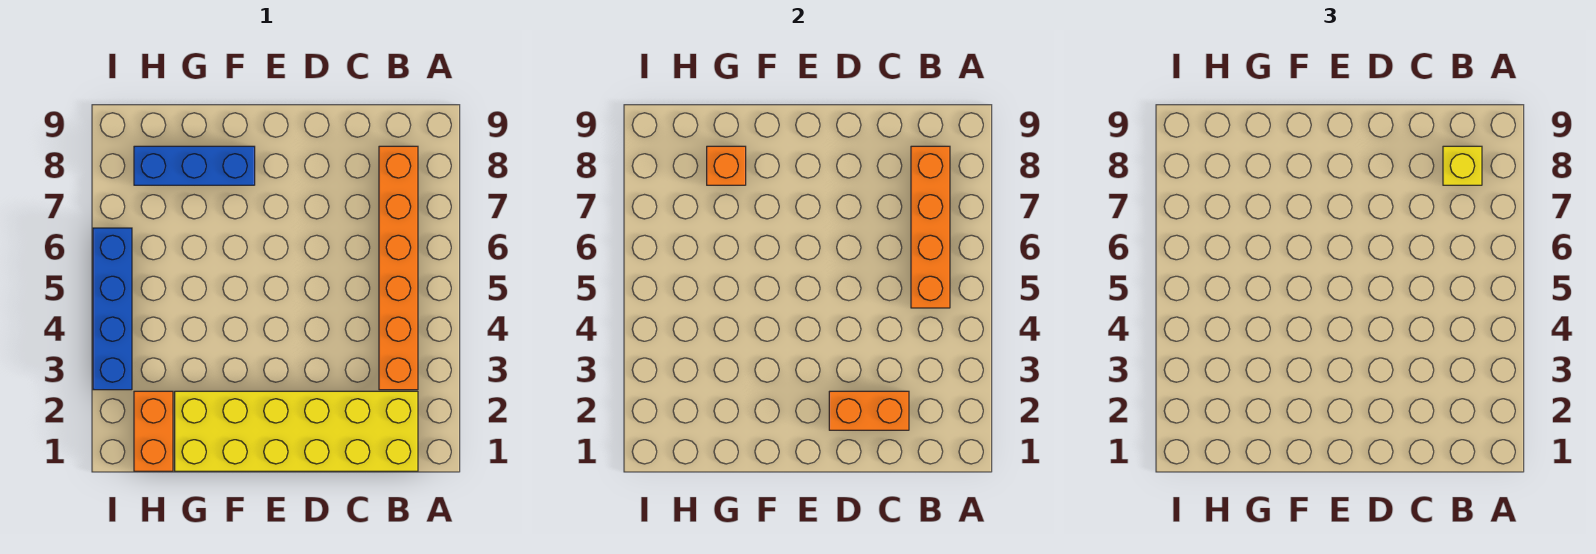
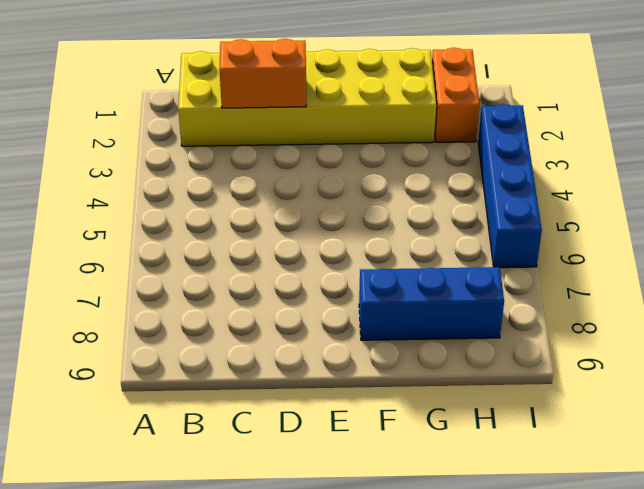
none -> orange brick B3:B8 level 1
none -> orange brick B5:B8 level 2

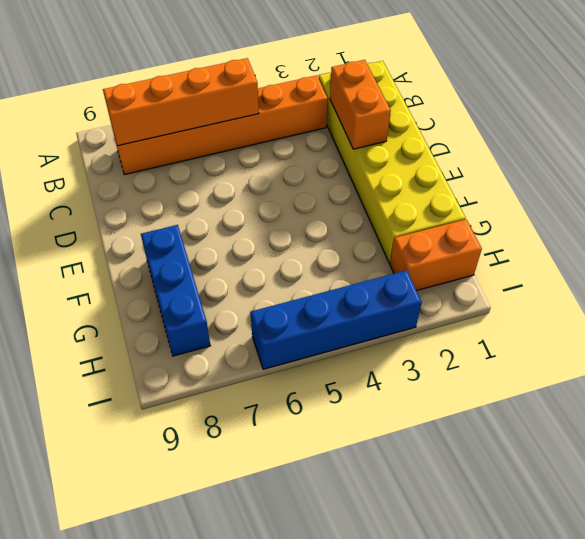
none -> orange brick G8 level 2
none -> yellow brick B8 level 3

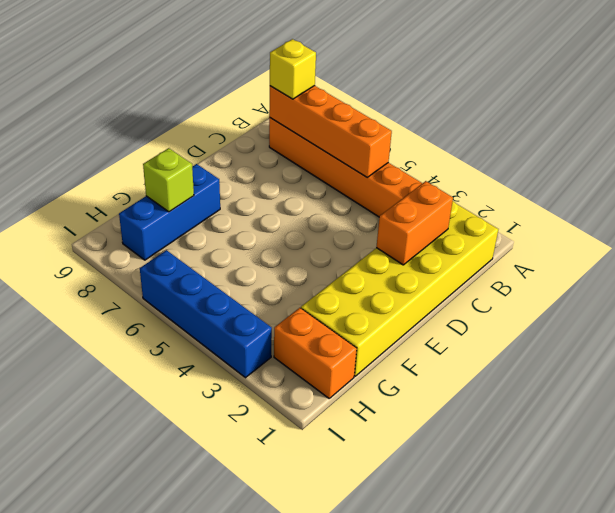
lime brick G8 level 2 -> orange brick G8 level 2

